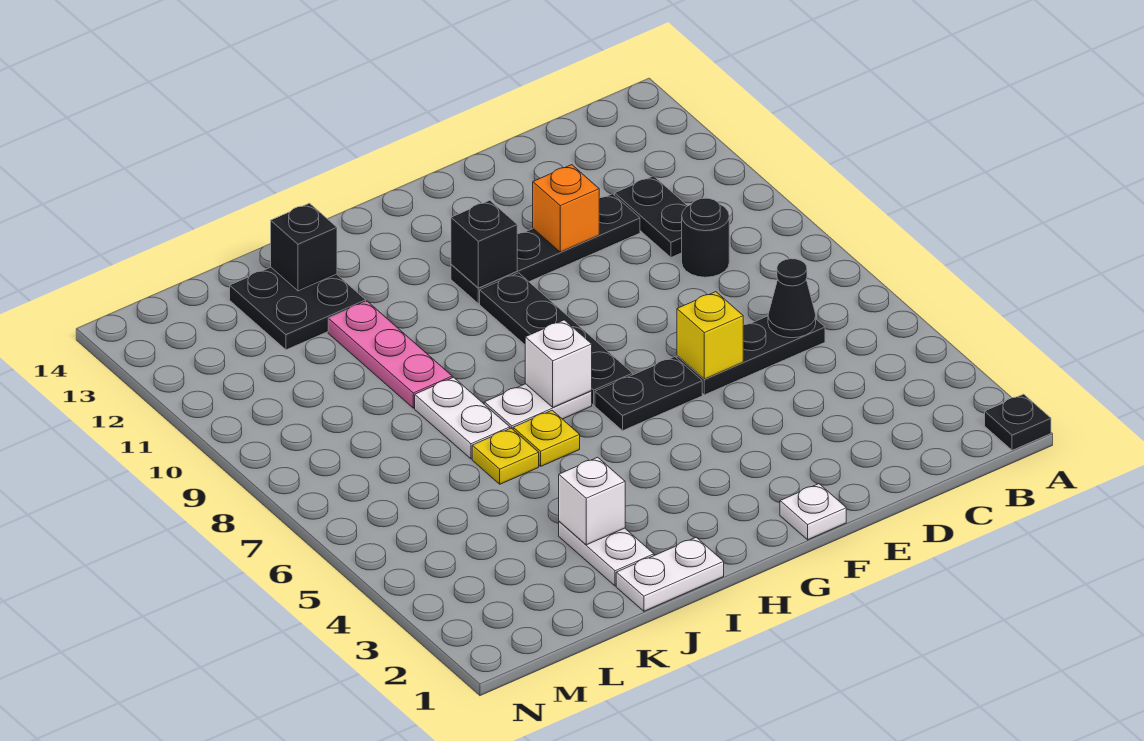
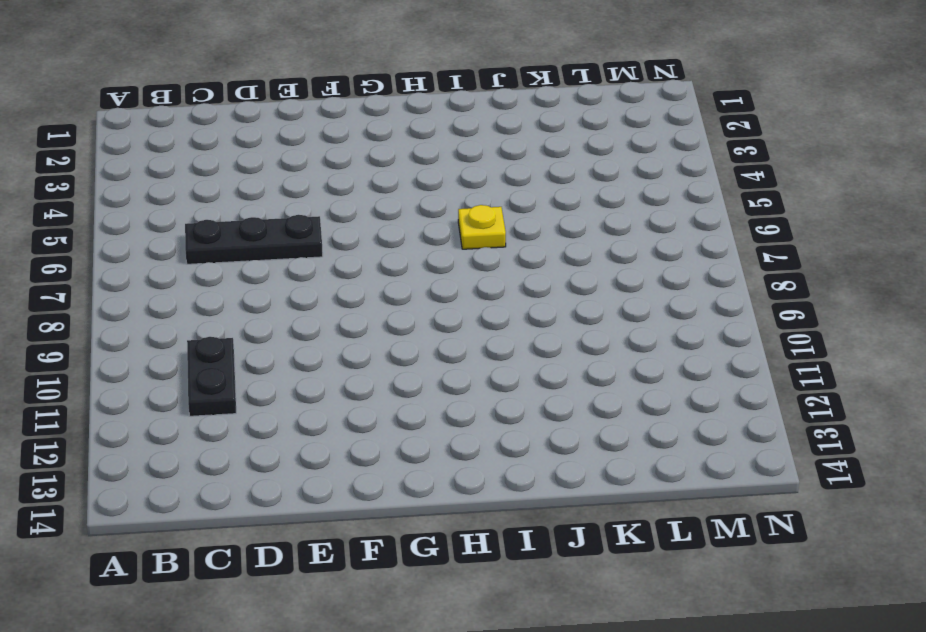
none -> black plate A1 level 1
none -> black round brick C9 level 1
none -> black plate D11:G11 level 1

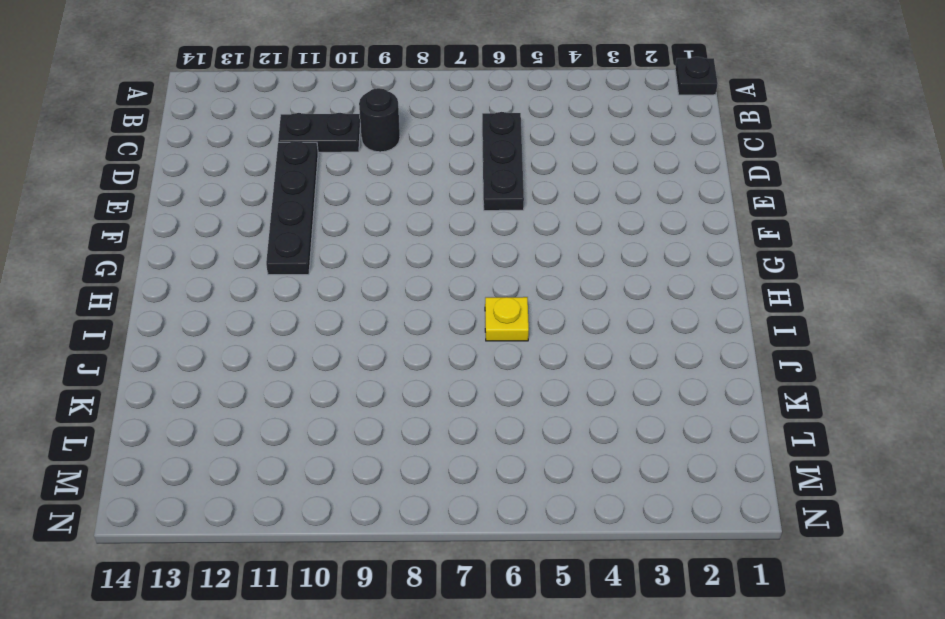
none -> white plate F1 level 1
none -> black plate F6:G6 level 1
none -> black plate G7:G10 level 1

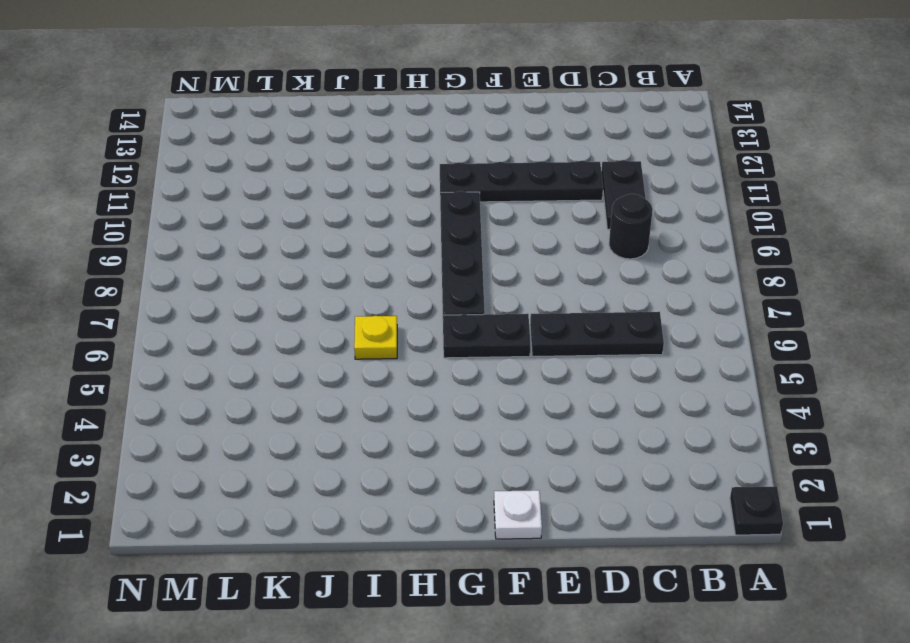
none -> white plate H7:I7 level 1
none -> white plate I1:J1 level 1
none -> white plate J2:J3 level 1

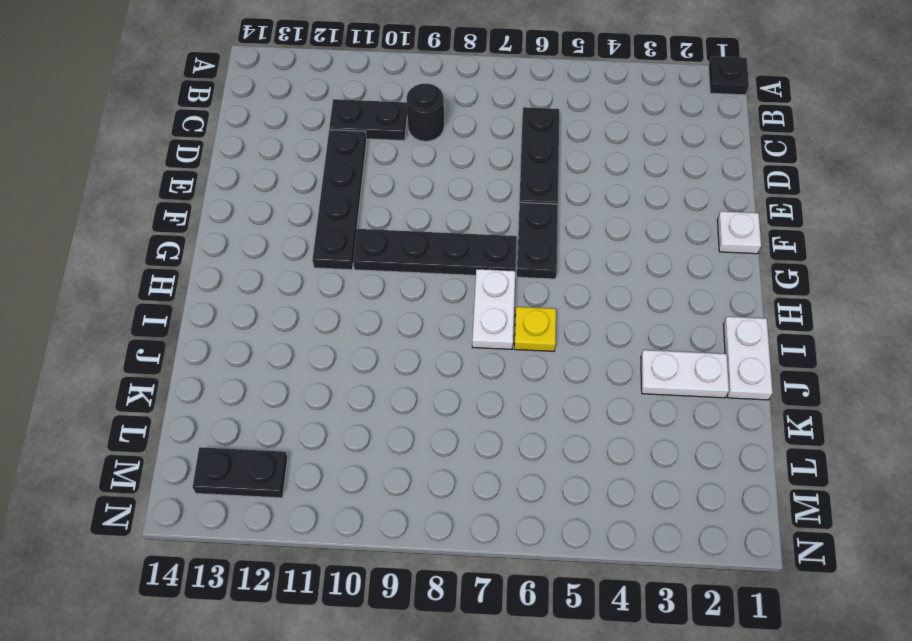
black plate M12:M13 level 1 -> none
none -> yellow plate J6 level 1
none -> white plate J7:J8 level 1
none -> pink plate J9:J11 level 1

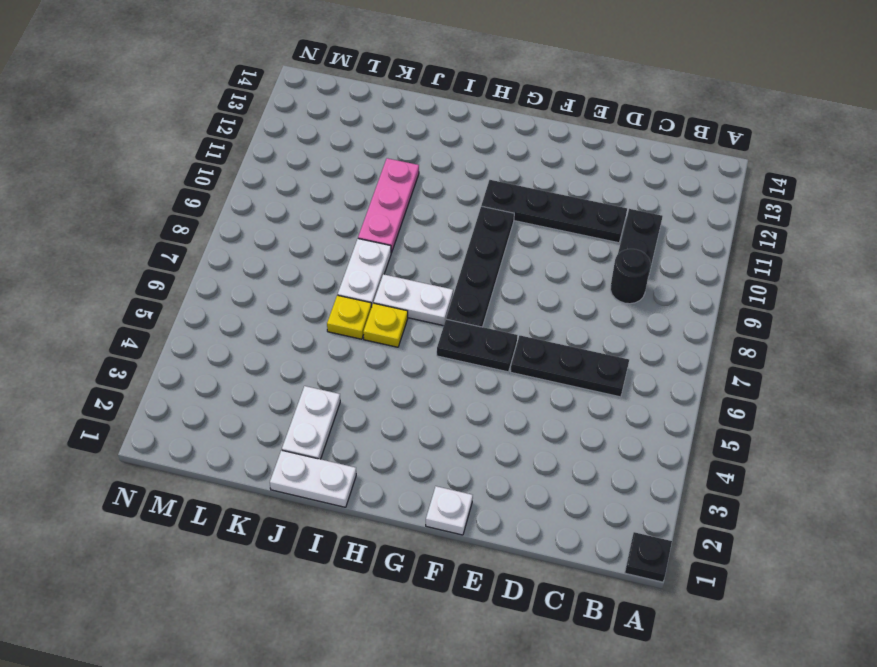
none -> black plate J12:K13 level 1
none -> black cone C6 level 2
none -> yellow brick E6 level 2

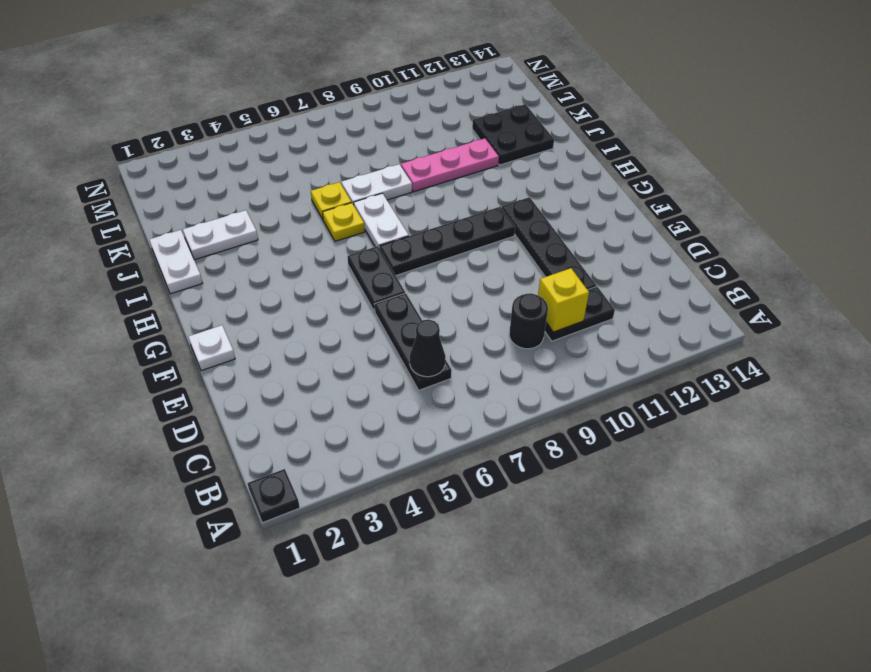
yellow brick C10 level 2 -> yellow brick E6 level 2
none -> orange brick E11 level 2
none -> black brick G11 level 2
none -> white brick H7 level 2

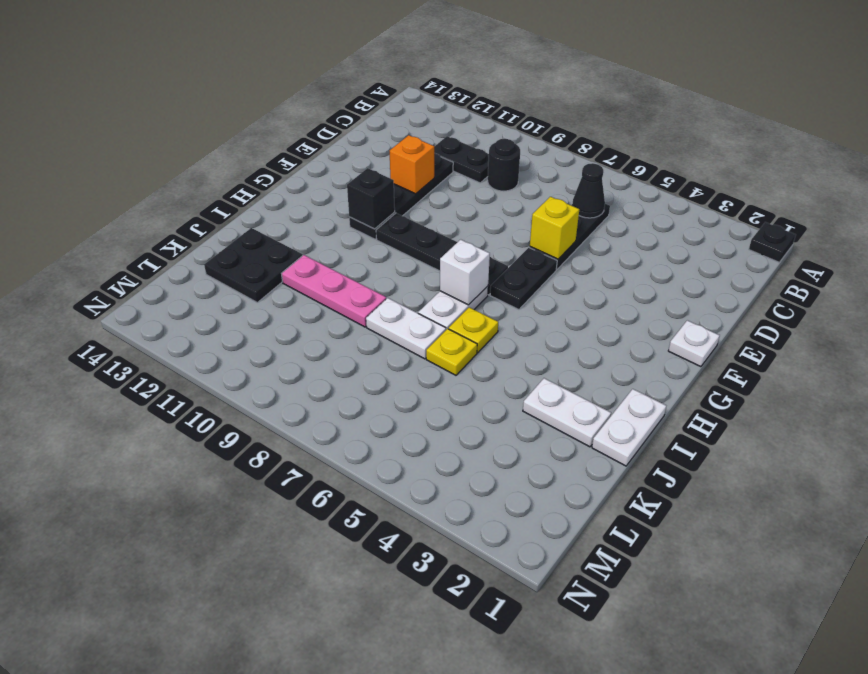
none -> white brick J3 level 2
none -> black brick J13 level 2

